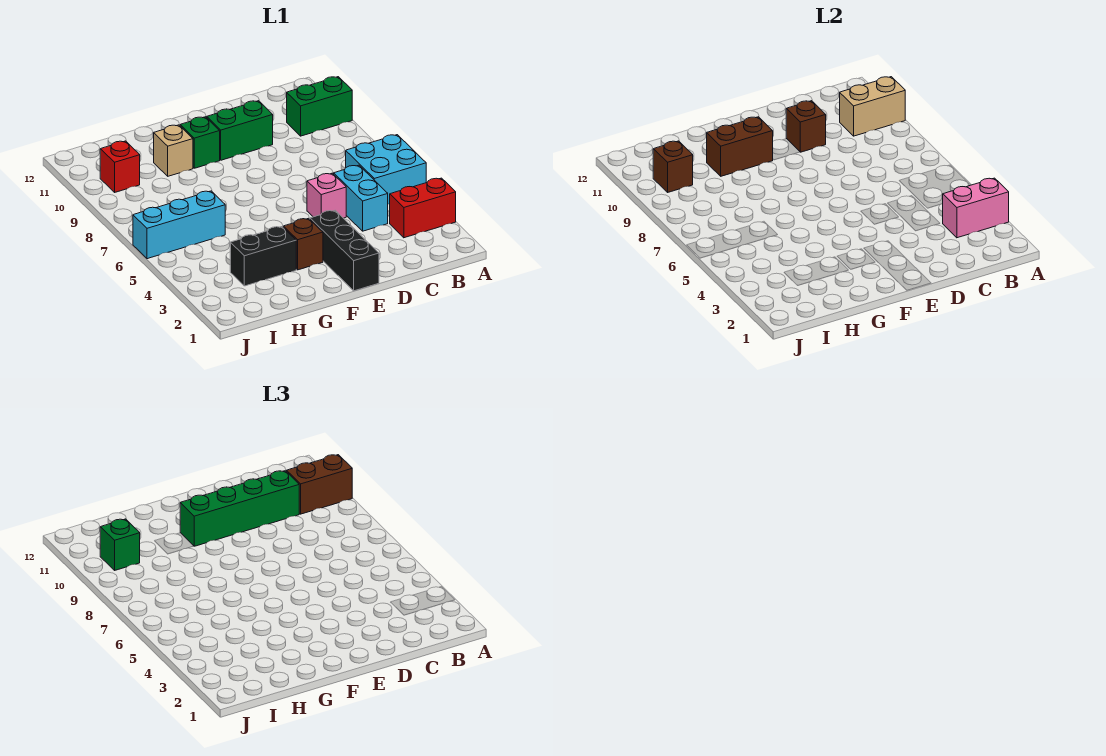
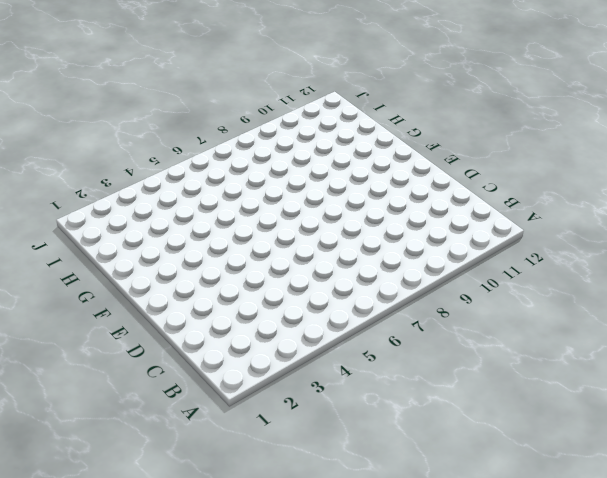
none -> red brick A3:B3 level 1
none -> cyan brick A5:B6 level 1
none -> green brick A10:B10 level 1

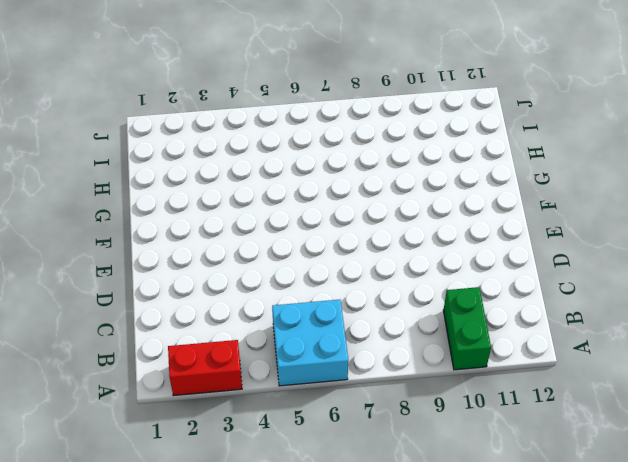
red brick A2:A3 level 1 -> red brick A3:B3 level 1
none -> cyan brick C4:C5 level 1
none -> pink brick D5 level 1
none -> green brick D10:E10 level 1

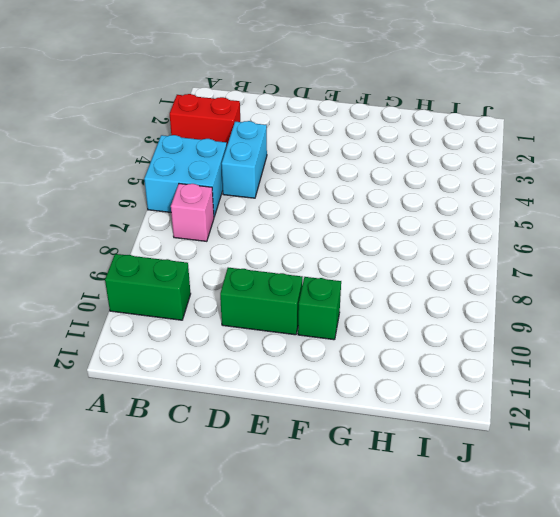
pink brick B7 level 1 -> pink brick D5 level 1
none -> black brick E1:E3 level 1
none -> brown brick F3 level 1
none -> black brick G3:H3 level 1

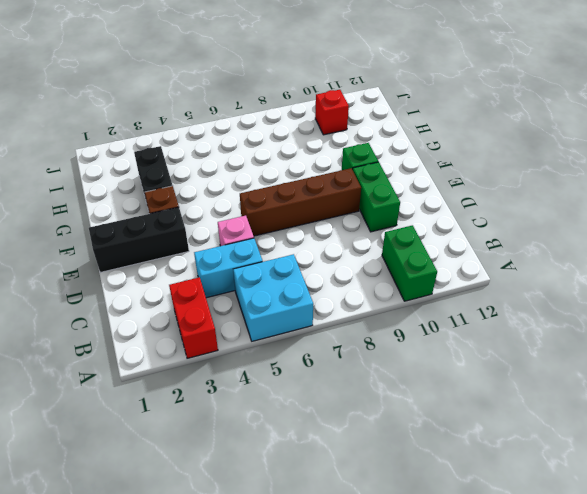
brown brick E6:E9 level 1 -> none
none -> tan brick G10 level 1
none -> cyan brick H6:J6 level 1
none -> pink brick A3:B3 level 2

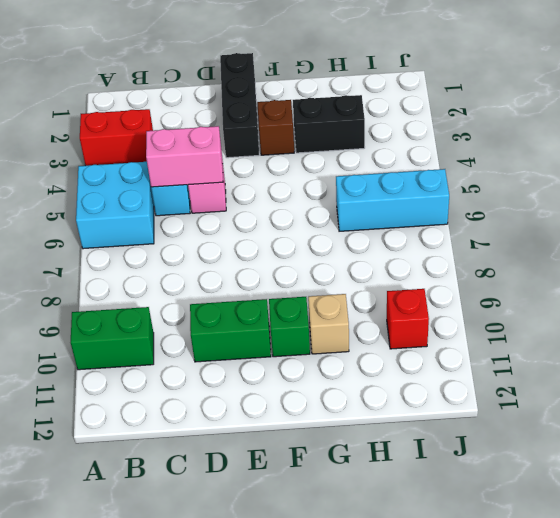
pink brick C5:D5 level 2 -> pink brick A3:B3 level 2
none -> tan brick A10:B10 level 2
none -> brown brick D10 level 2
none -> brown brick F10:G10 level 2

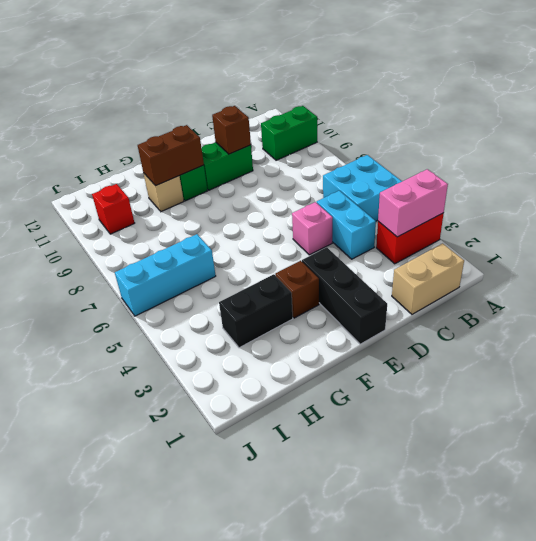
tan brick B1:C1 level 1 -> tan brick A10:B10 level 2
none -> brown brick I10 level 2
none -> brown brick A10:B10 level 3
none -> green brick C10:F10 level 3

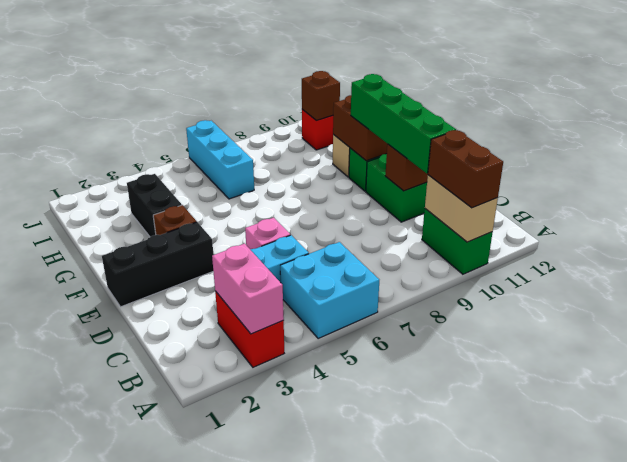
none -> green brick I10 level 3

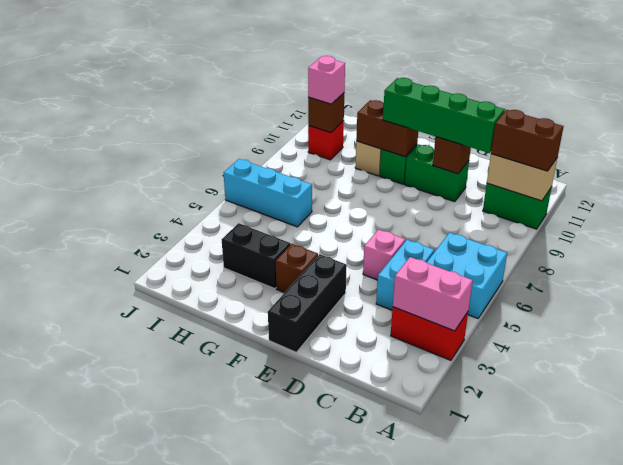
pink brick I10 level 3 -> green brick I10 level 3

